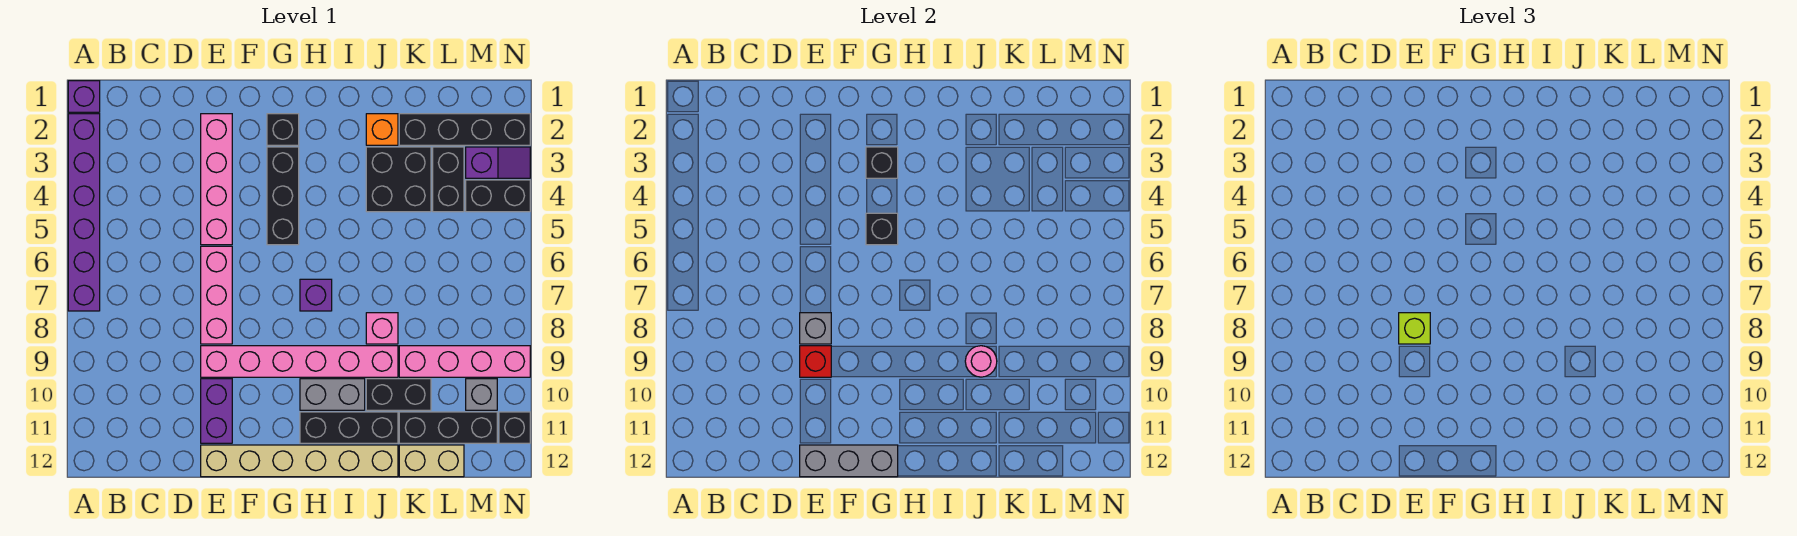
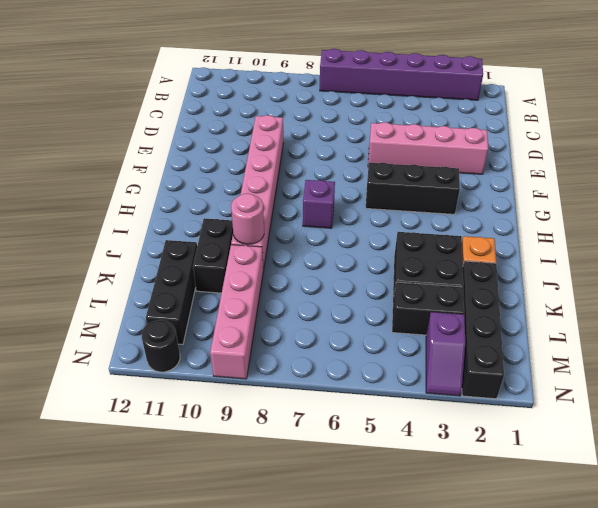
black round brick N11 level 1 -> black brick N11 level 1
none -> purple brick A1 level 1
none -> pink brick E6:E8 level 1
none -> purple brick E10:E11 level 1
none -> tan brick E12:J12 level 1

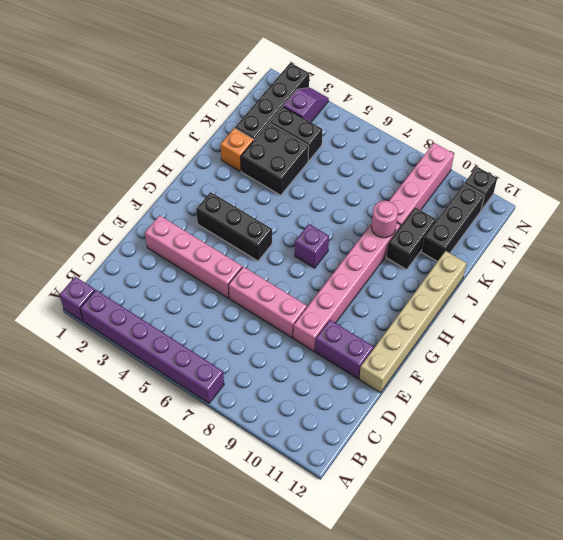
none -> black brick G2 level 1
none -> grey brick H10:I10 level 1
none -> black brick H11:J11 level 1
none -> pink brick J8 level 1

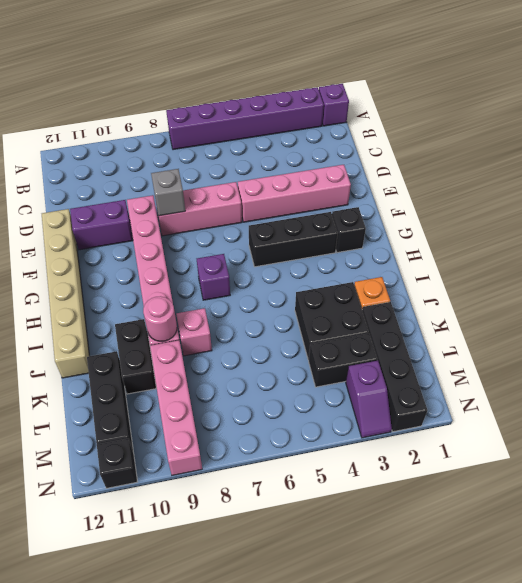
none -> grey brick H10:I10 level 1
none -> black brick H11:J11 level 1
none -> tan brick K12:L12 level 1
none -> black brick M4:N4 level 1

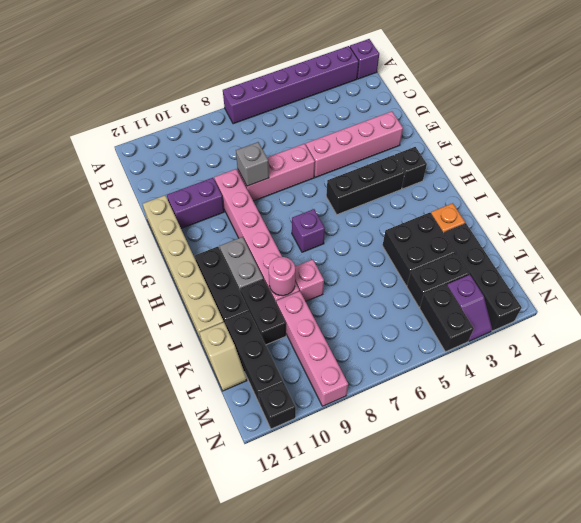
tan slope K12:L12 level 1 top K -> tan brick K12:L12 level 1
none -> grey brick M10 level 1
none -> red brick E9 level 2
none -> grey brick E12:G12 level 2
none -> black brick G3 level 2

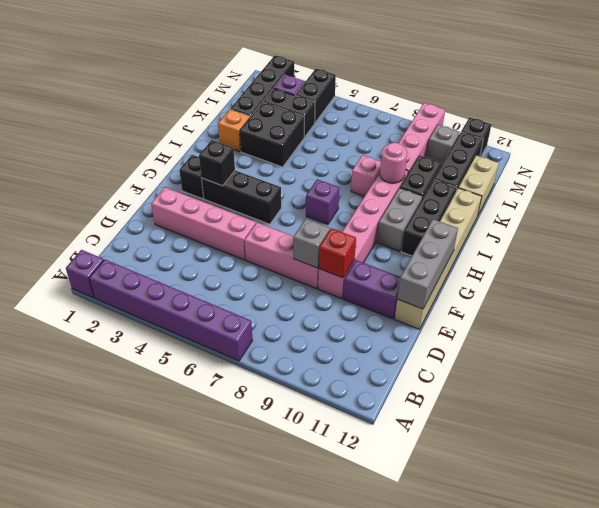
none -> black brick G5 level 2
none -> lime brick E8 level 3

